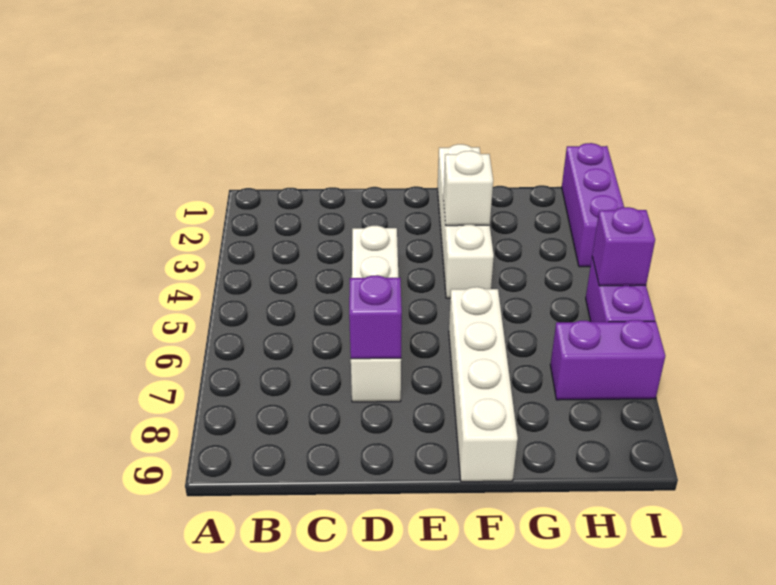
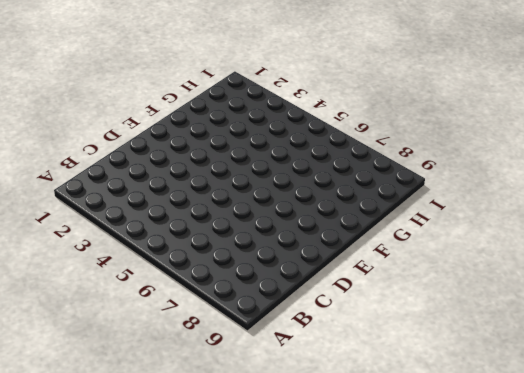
none -> white brick D4:D7 level 1
none -> white brick F1:F4 level 1

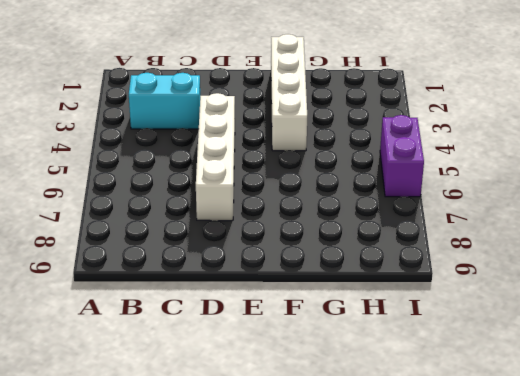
cyan brick B3:C3 level 1 -> none
none -> white brick F6:F9 level 1
none -> purple brick H7:I7 level 1

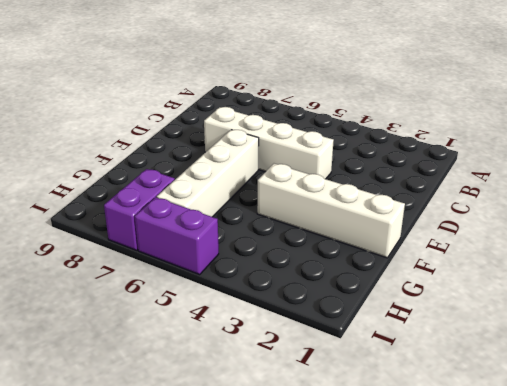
white brick E6:H6 level 1 -> white brick F6:F9 level 1
none -> purple brick I1:I3 level 1
none -> purple brick D7 level 2

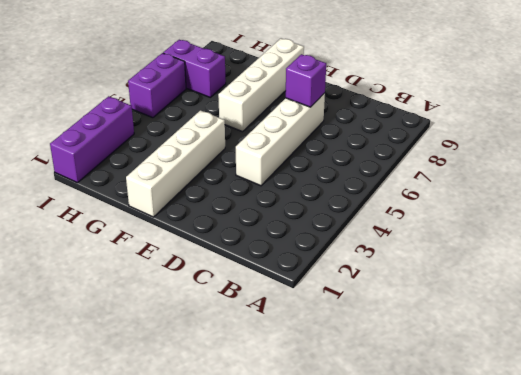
none -> white brick F3 level 2
none -> purple brick I5 level 2

